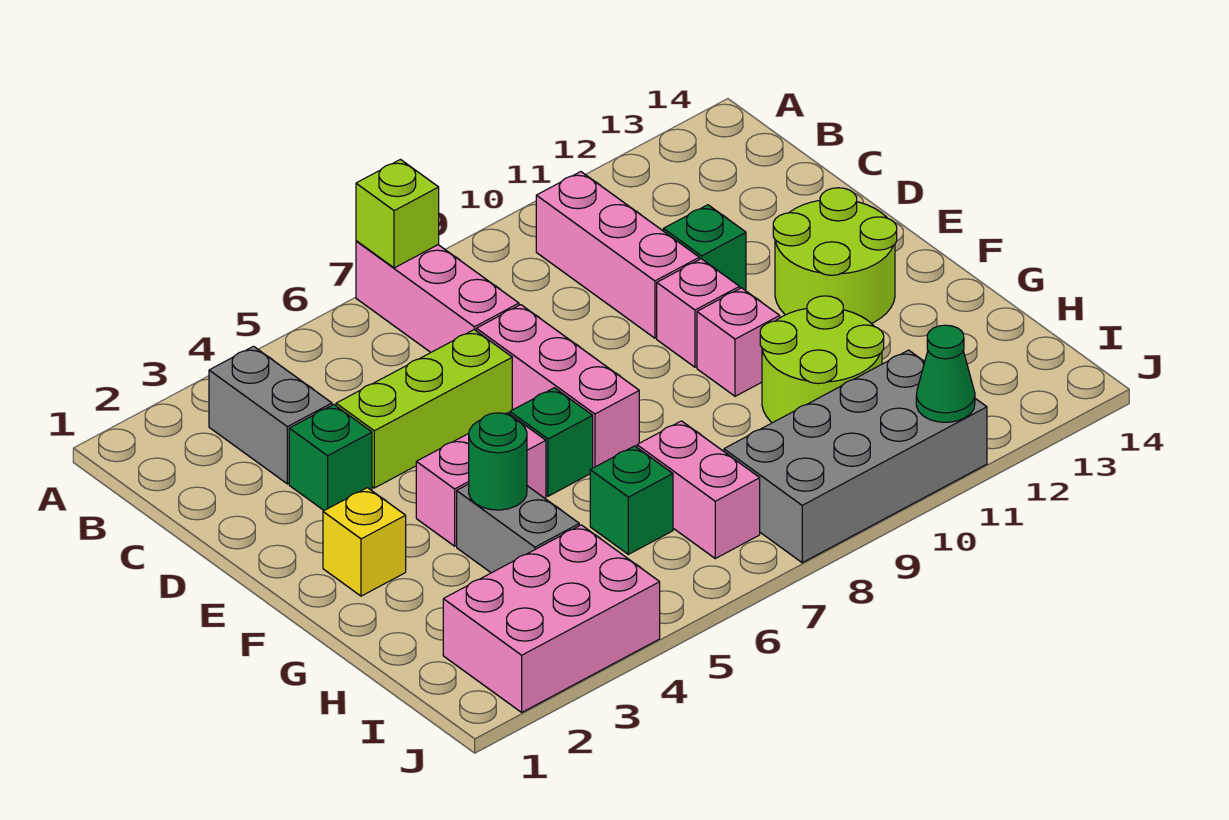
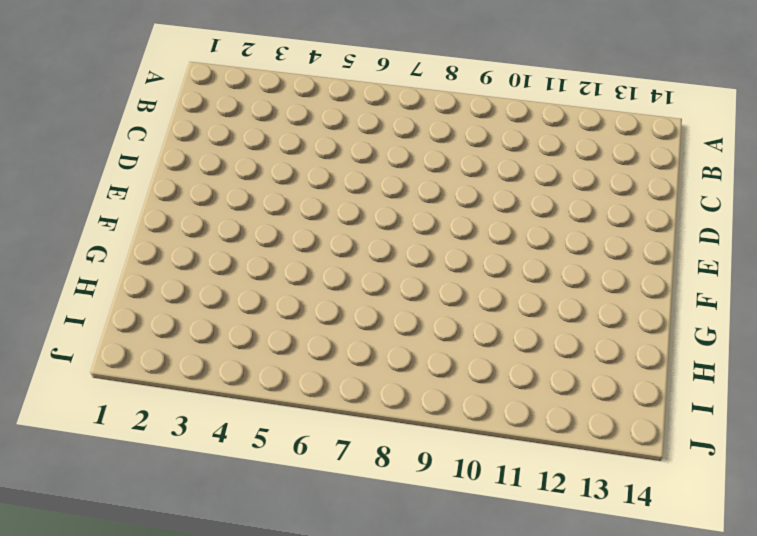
none -> pink brick A7:C7 level 1
none -> grey brick B3:C3 level 1
none -> pink brick B10:D10 level 1

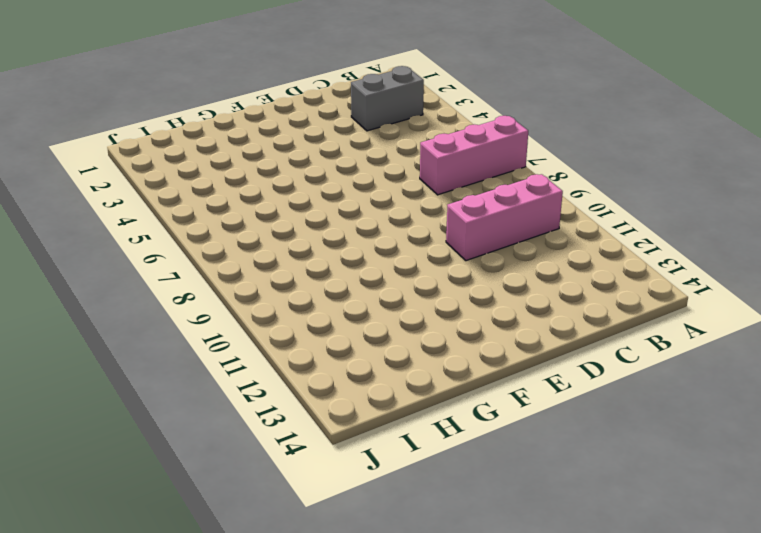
none -> green brick D3 level 1
none -> lime brick D4:D6 level 1
none -> pink brick D7:F7 level 1

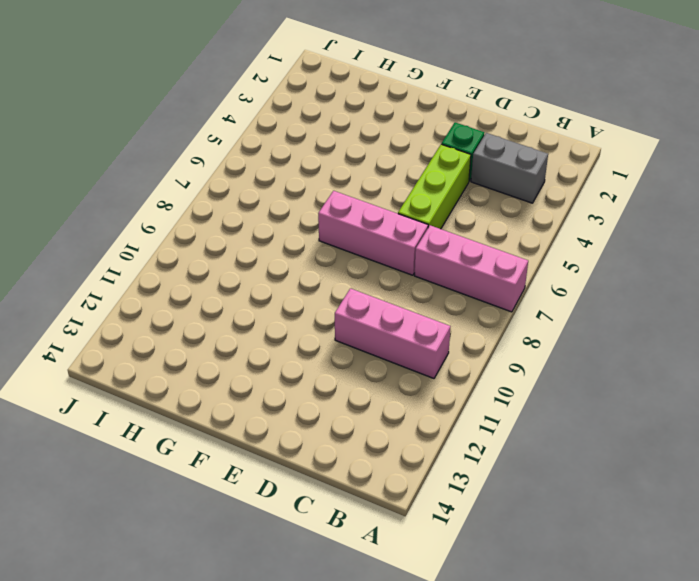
none -> green brick D11 level 1
none -> pink brick E10 level 1
none -> lime round brick E12:F13 level 1

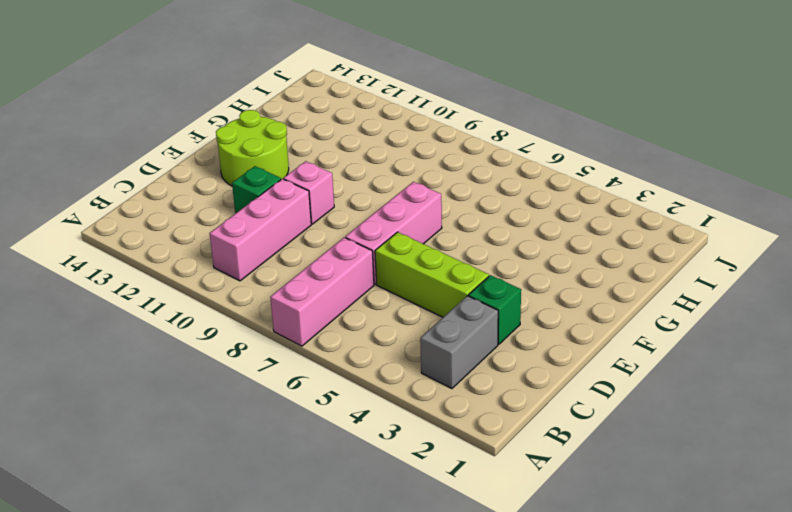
none -> yellow brick F2 level 1
none -> pink brick F4:F5 level 1
none -> green brick F6 level 1

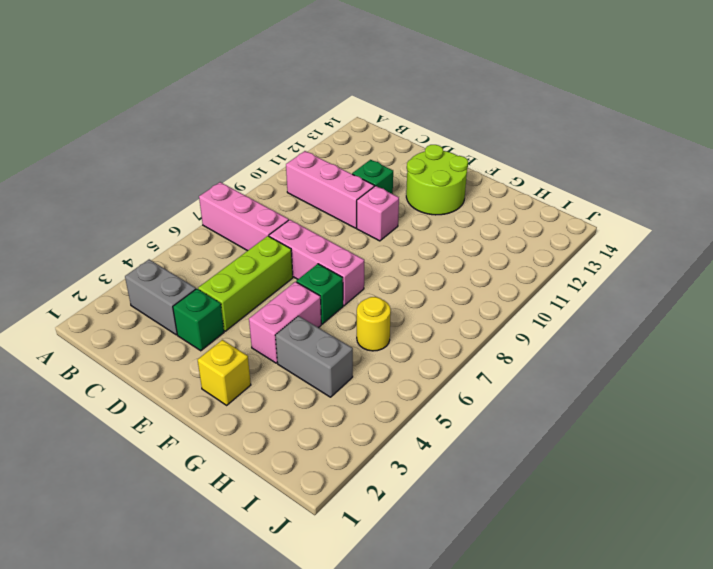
yellow round brick H6 level 1 -> green brick H6 level 1
none -> pink brick F10 level 1
none -> lime round brick G10:H11 level 1
none -> pink brick H7:I7 level 1

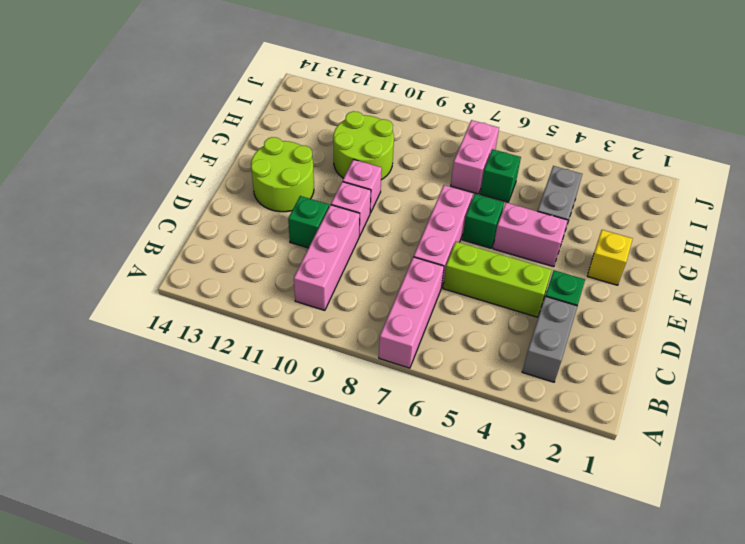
none -> pink brick I2:J4 level 1
none -> grey brick I8:J11 level 1
none -> lime brick A7 level 2

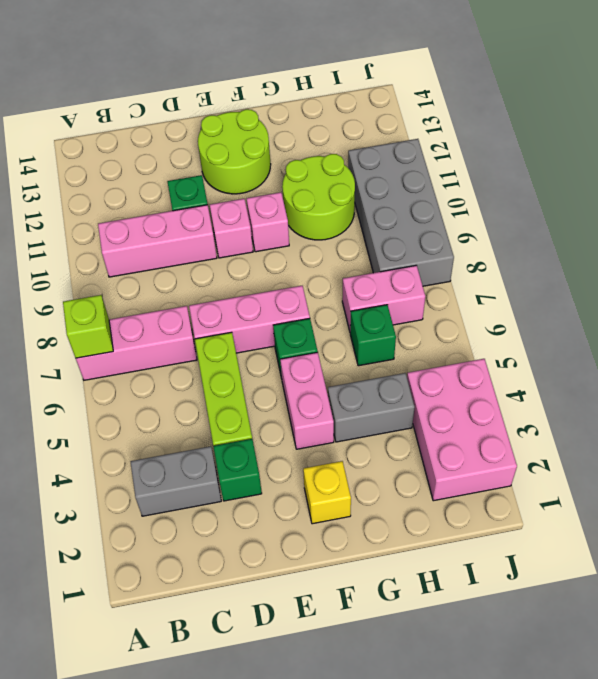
none -> green round brick G4 level 2
none -> green cone J11 level 2

